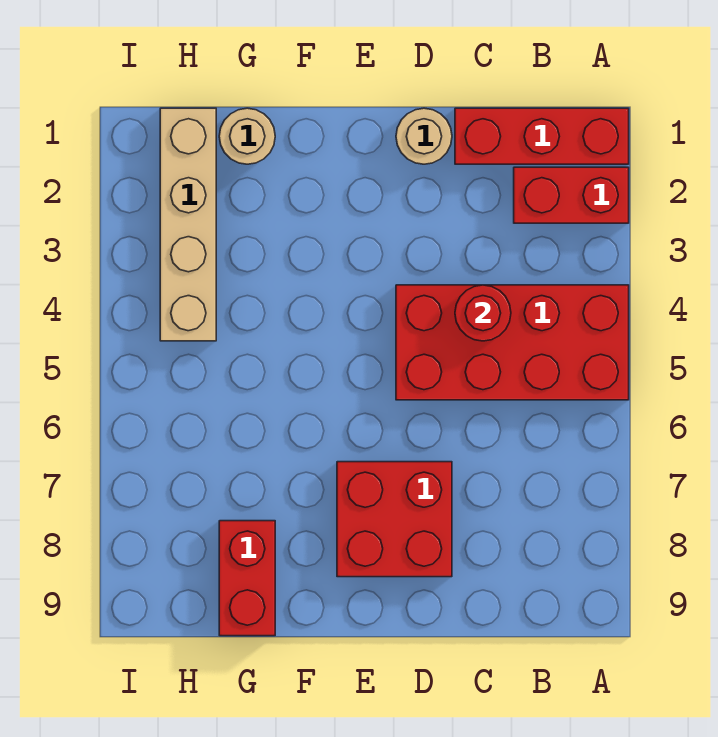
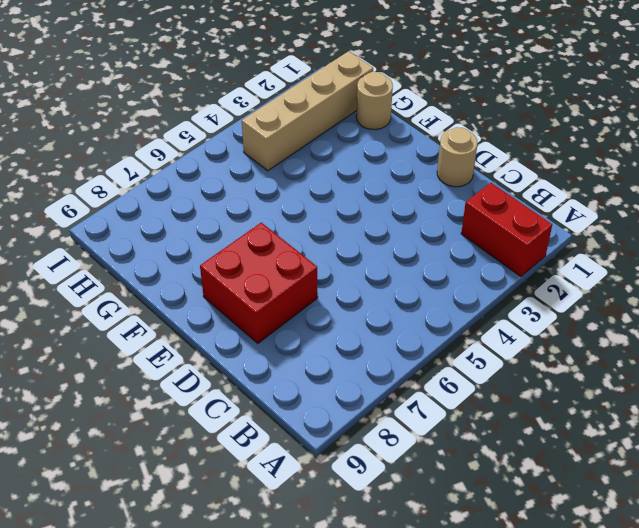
none -> red brick A1:C1 level 1
none -> red brick A4:D5 level 1

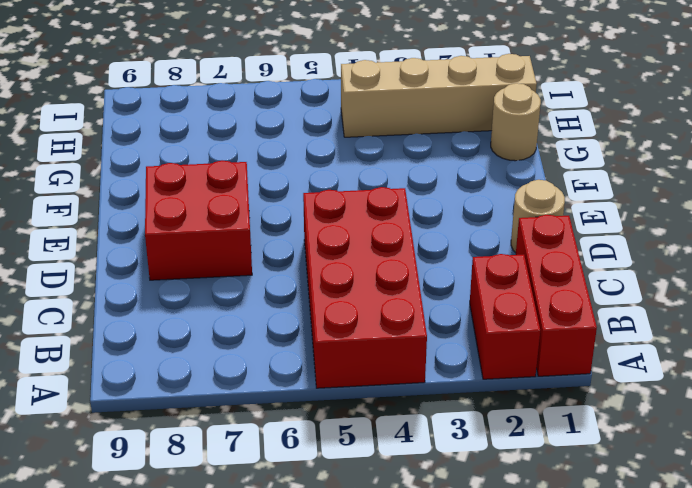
none -> red brick G8:G9 level 1
none -> red round brick C4 level 2

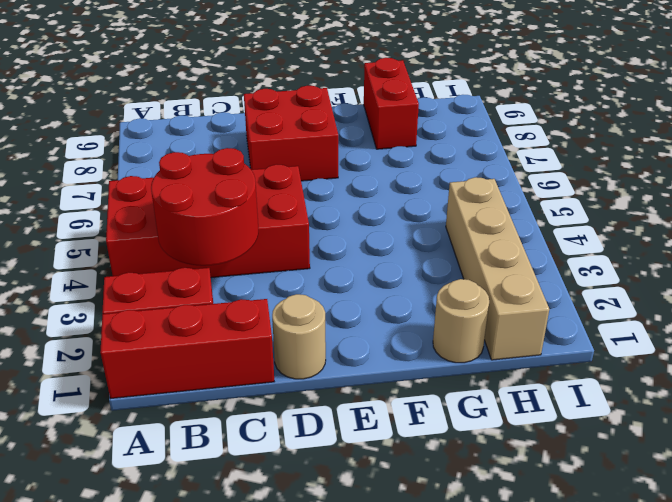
red round brick B3:C4 level 2 -> red round brick C4 level 2

